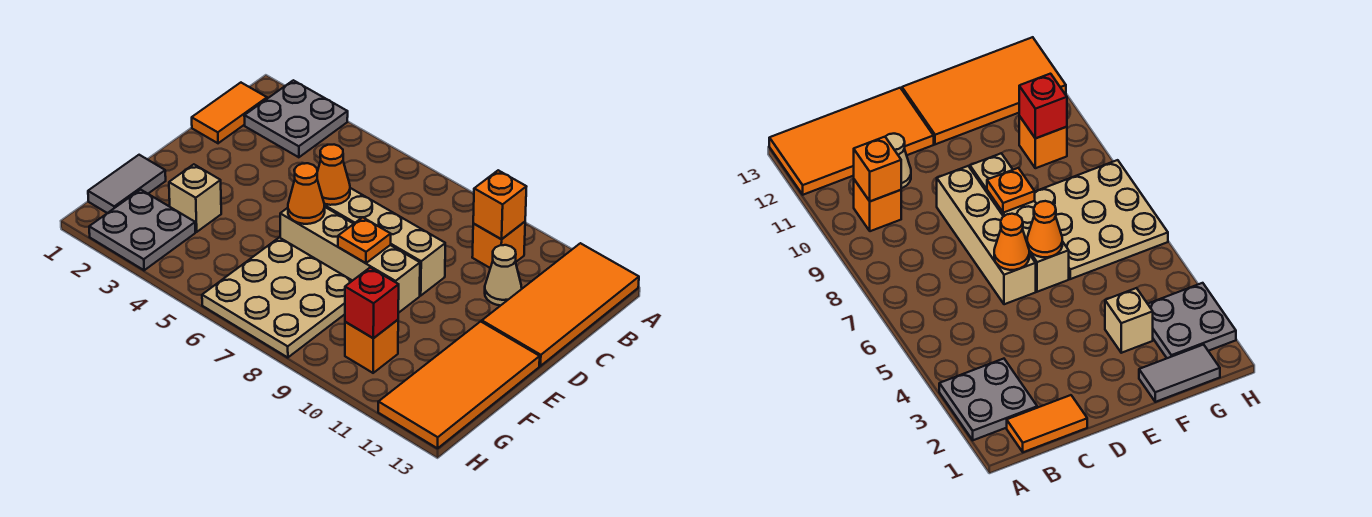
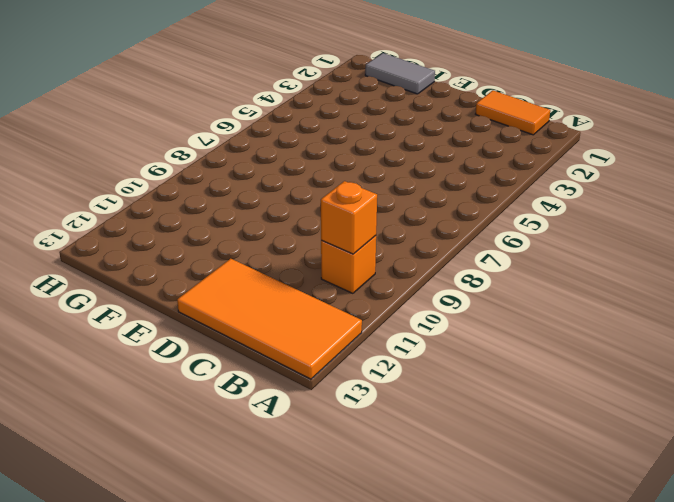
none -> grey plate A2:B3 level 1
none -> tan cone C11 level 1
none -> tan brick D6:D9 level 1

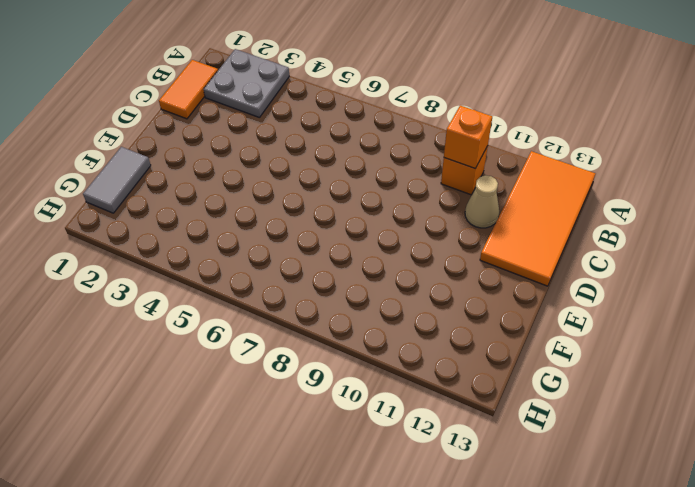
none -> tan brick D6:D9 level 1
none -> tan brick E6:E9 level 1
none -> orange tile E12:H13 level 1

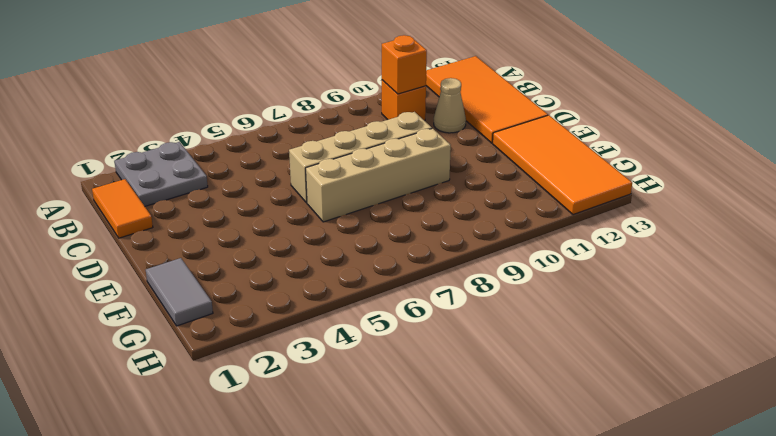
none -> tan brick F3 level 1
none -> tan plate F6:H8 level 1
none -> grey plate G2:H3 level 1

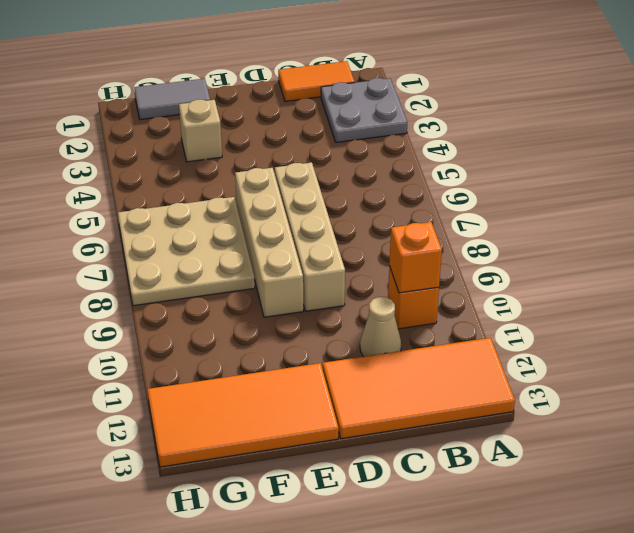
none -> grey plate G2:H3 level 1
none -> orange brick G10 level 1
none -> orange cone D6 level 2

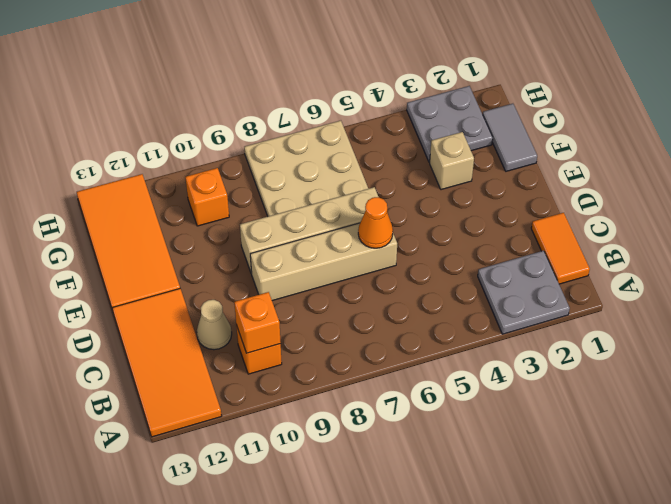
none -> orange cone E6 level 2
none -> orange plate E8 level 2
none -> red brick G10 level 2

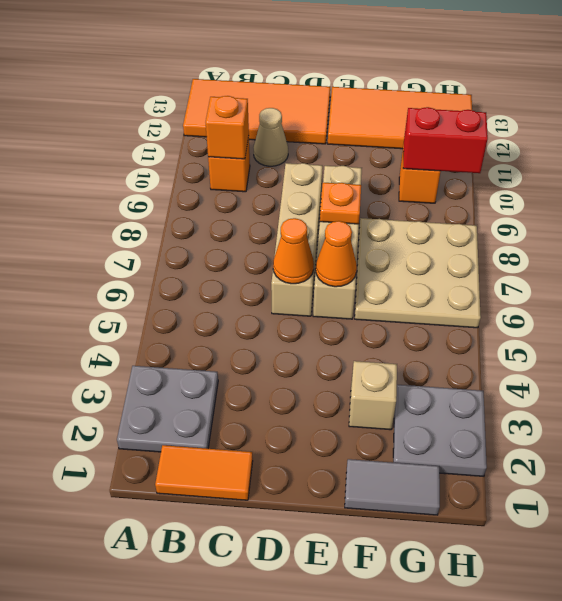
red brick G10:H10 level 2 -> red brick G10 level 2

